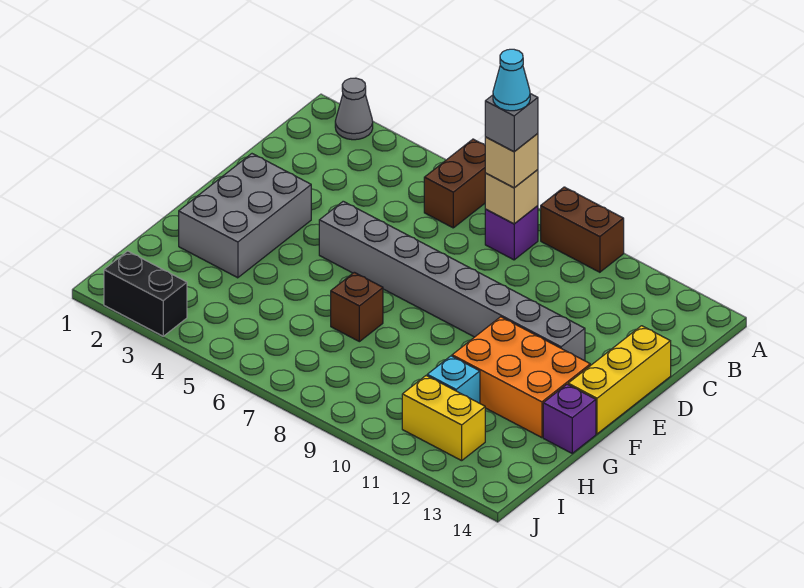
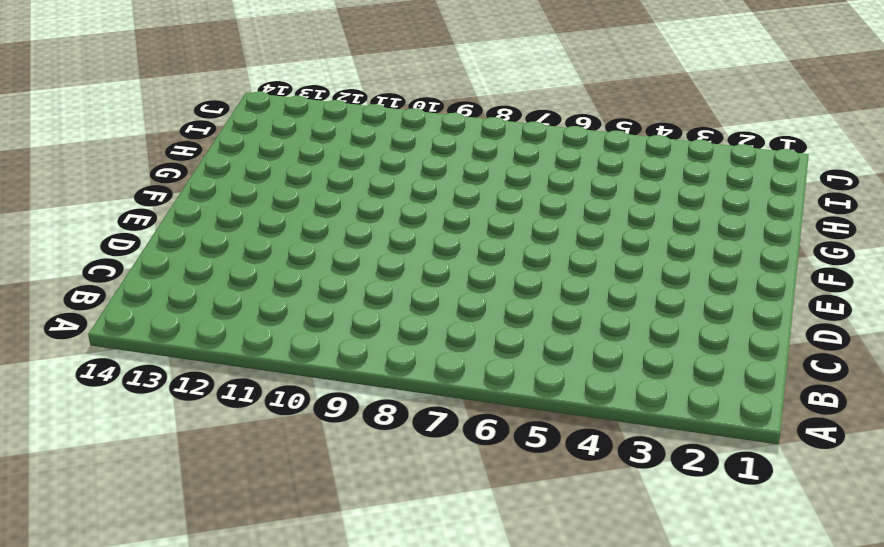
none -> grey cone A2 level 1
none -> brown brick A6:B6 level 1
none -> brown brick A9:A10 level 1

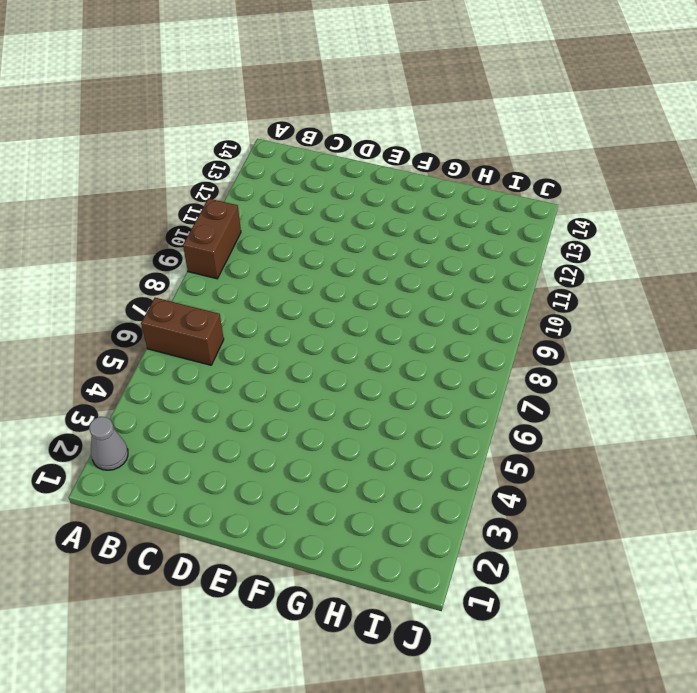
none -> purple brick B8 level 1
none -> yellow brick D14:F14 level 1
none -> grey brick E2:G3 level 1

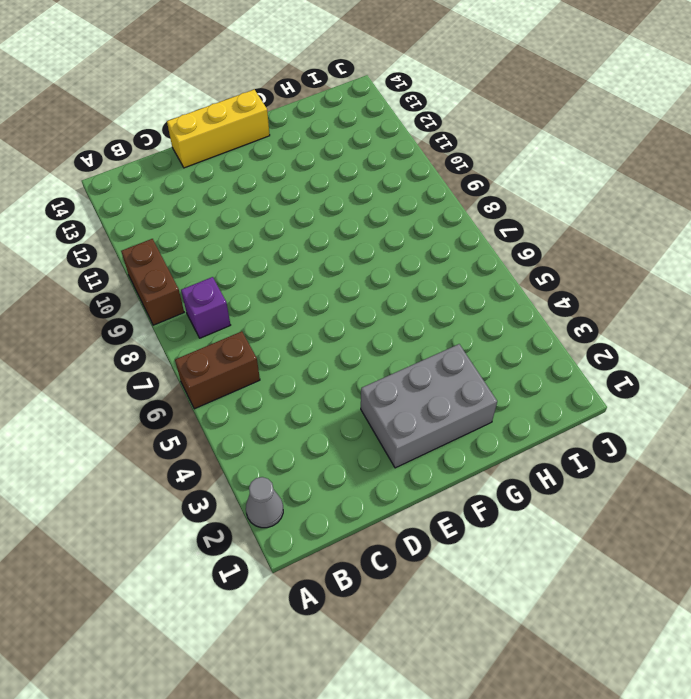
none -> grey brick E5:E12 level 1
none -> orange brick F11:G13 level 1
none -> brown brick G7 level 1

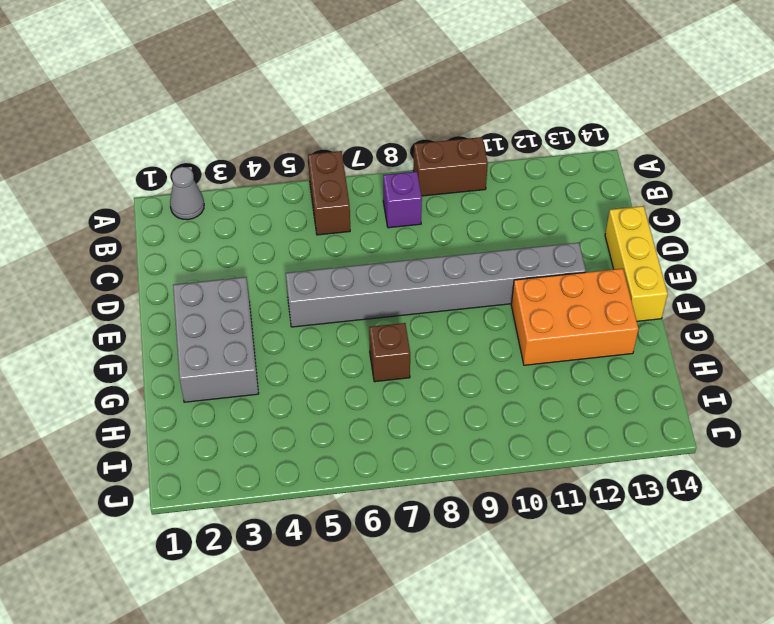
none -> purple brick G14 level 1
none -> cyan brick H11 level 1
none -> yellow brick I11:I12 level 1

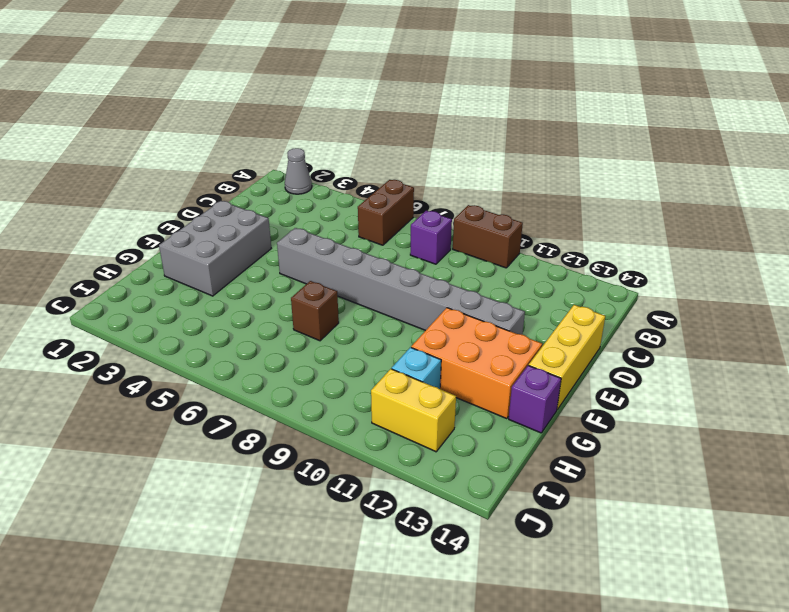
none -> black brick J2:J3 level 1
none -> tan brick B8 level 2
none -> tan brick B8 level 3

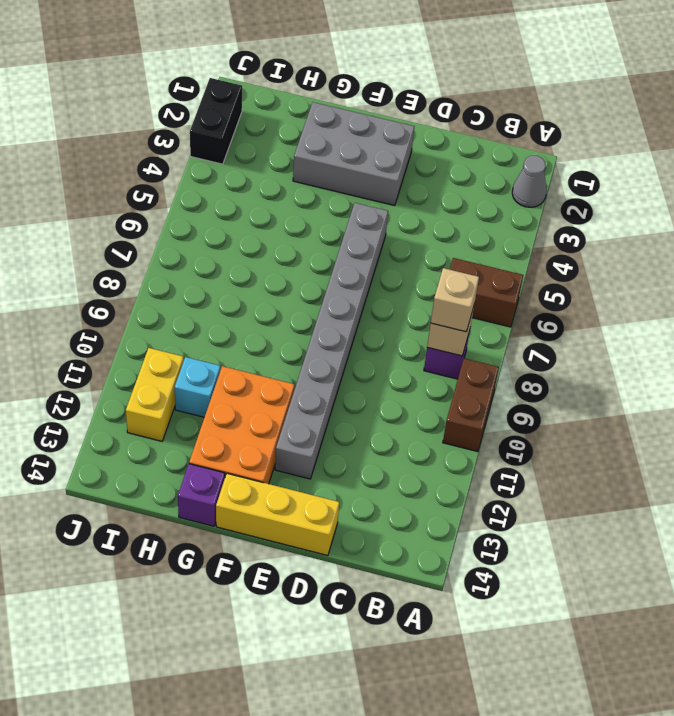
none -> brown brick G7 level 1
none -> grey brick B8 level 4
none -> cyan cone B8 level 5

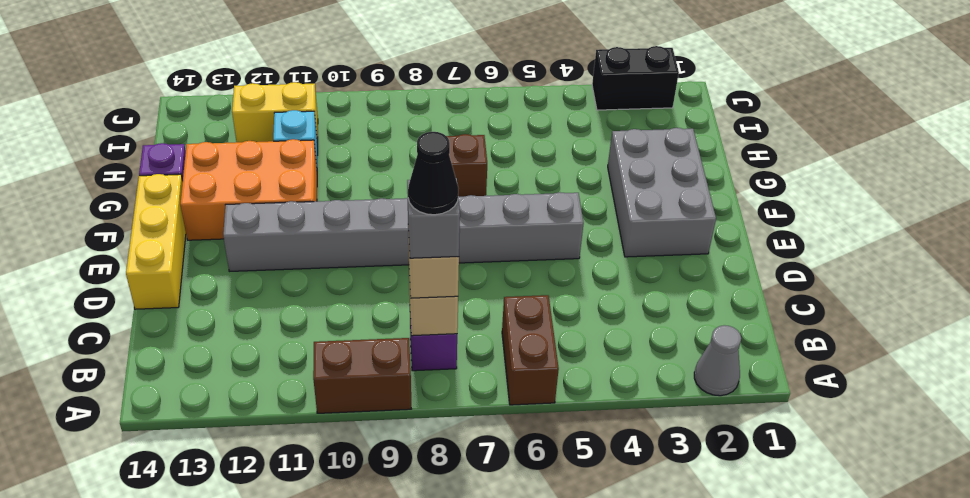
black cone B8 level 5 -> cyan cone B8 level 5

